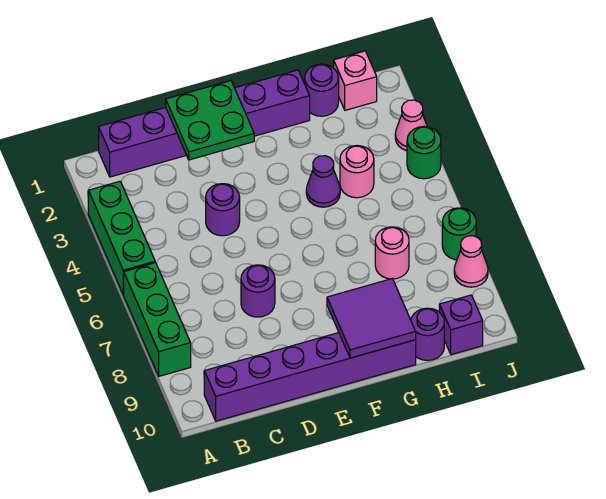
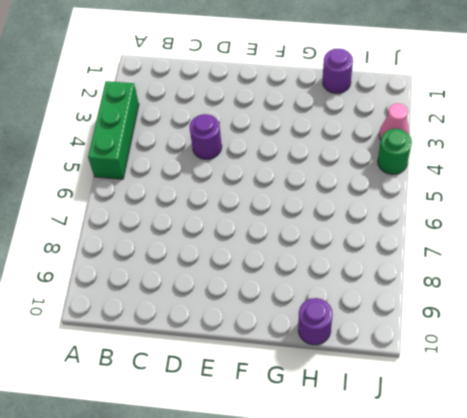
none -> green brick A6:A8 level 1
none -> purple brick B1:G1 level 1
none -> purple brick B10:G10 level 1

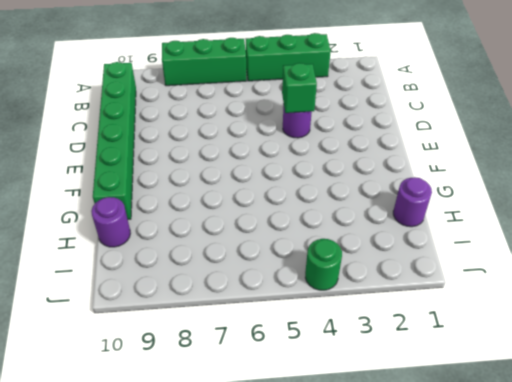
green brick B10:G10 level 1 -> purple brick B10:G10 level 1
green brick D4 level 2 -> none
none -> purple brick B1:G1 level 1
none -> purple round brick D7 level 1
none -> purple cone G4 level 1

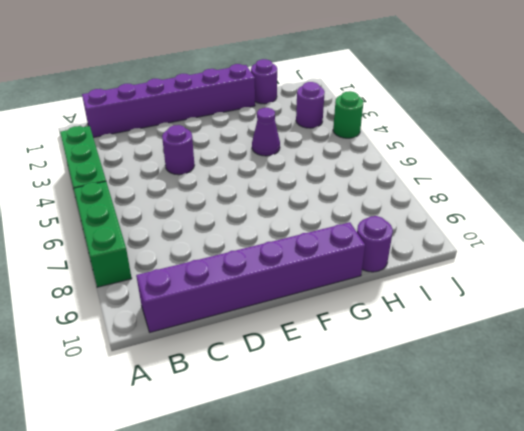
purple round brick I3 level 1 -> purple round brick D7 level 1
none -> pink round brick H4 level 1
none -> pink round brick H7 level 1
none -> pink brick I1 level 1

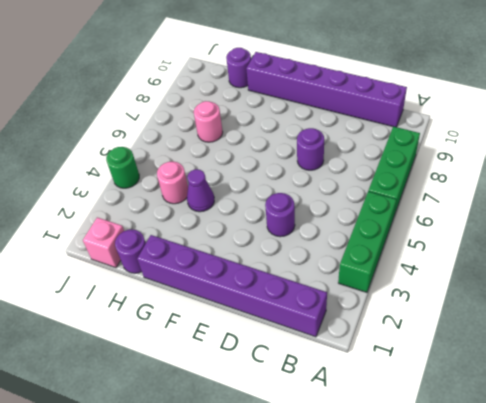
none -> purple brick I10 level 1
none -> pink cone J3 level 1
none -> green round brick J7 level 1

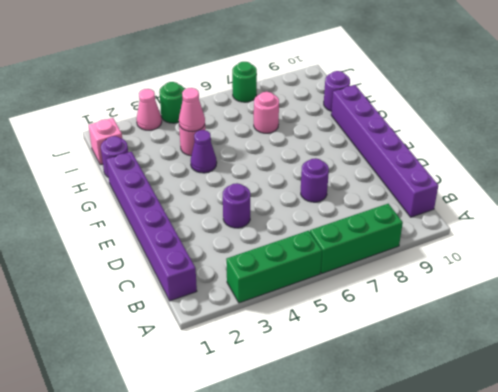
pink cone H4 level 2 -> pink cone J8 level 1
none -> purple brick I10 level 1
none -> green plate D1:E2 level 2
none -> purple tile F9:G10 level 2

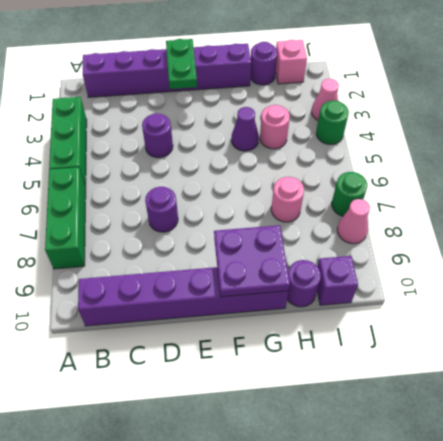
green plate E1:E2 level 2 -> green plate D1:E2 level 2
purple plate F9:G10 level 2 -> purple tile F9:G10 level 2

